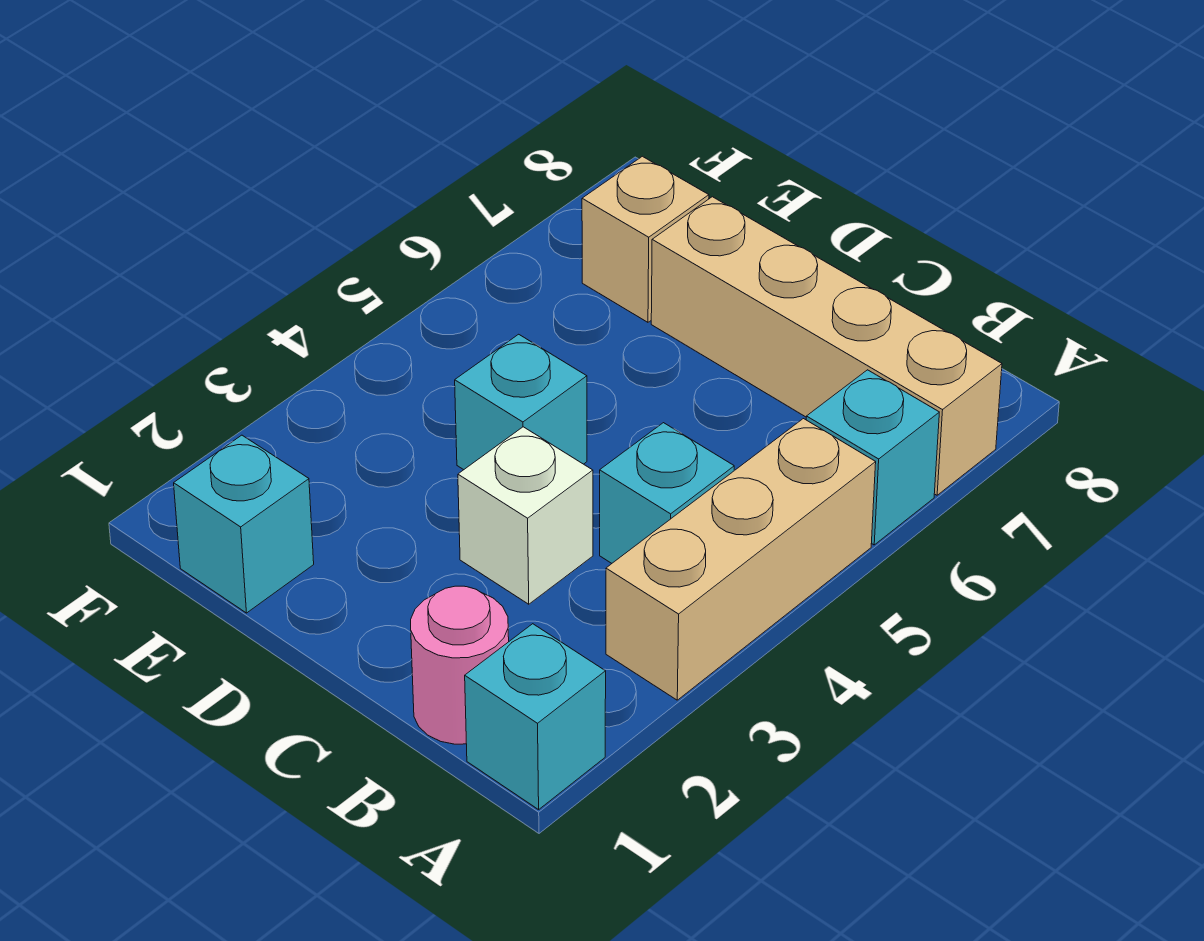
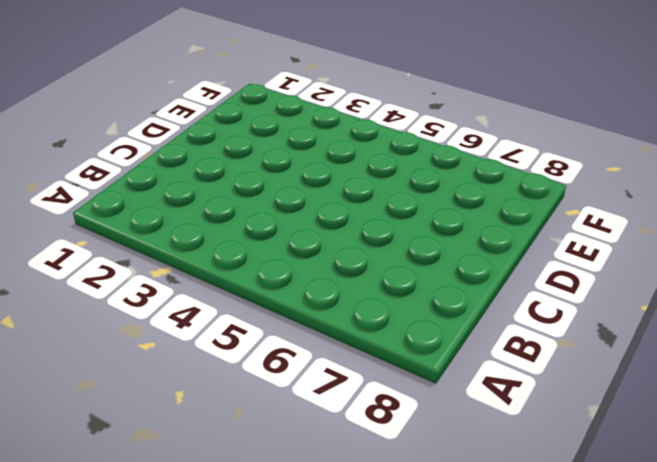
none -> cyan brick A1 level 1
none -> tan brick A3:A5 level 1

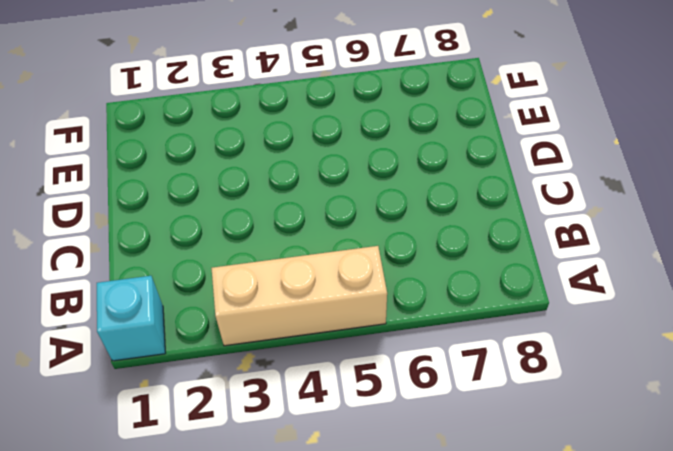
none -> cyan brick A6 level 1
none -> tan brick A7:D7 level 1

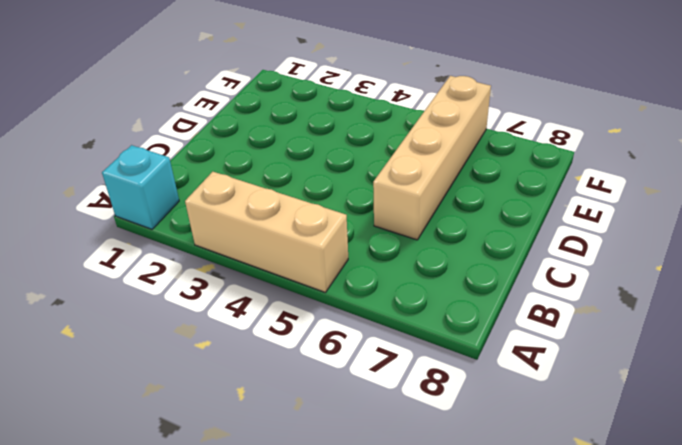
tan brick C6:F6 level 1 -> tan brick A7:D7 level 1
none -> cyan brick A6 level 1
none -> pink round brick B1 level 1

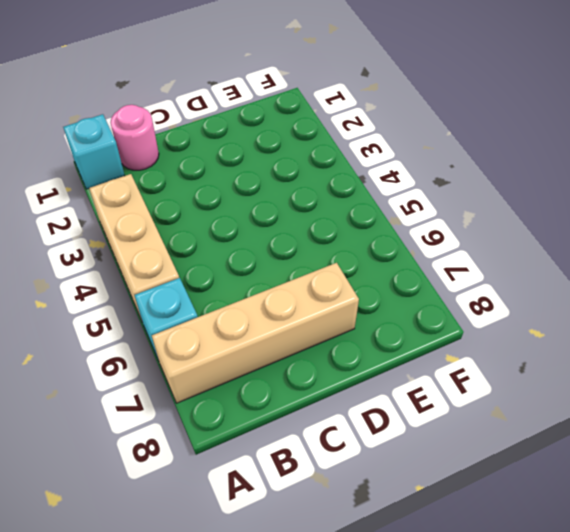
none -> cyan brick B4 level 1
none -> white brick C3 level 1

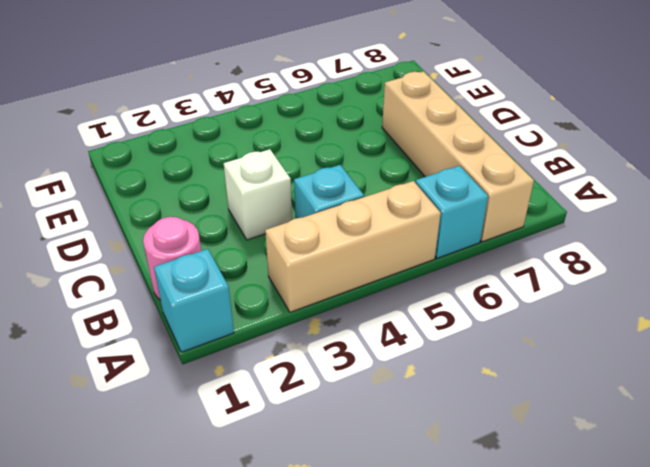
none -> cyan brick D4 level 1
none -> cyan brick E1 level 1

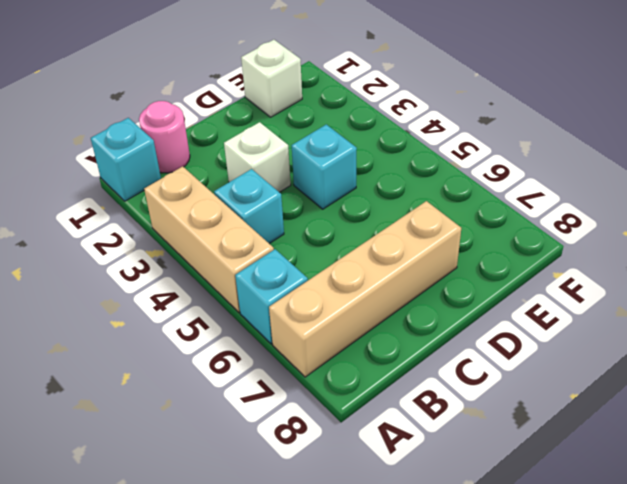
white brick E1 level 1 -> cyan brick E1 level 1
none -> tan brick E7 level 1

